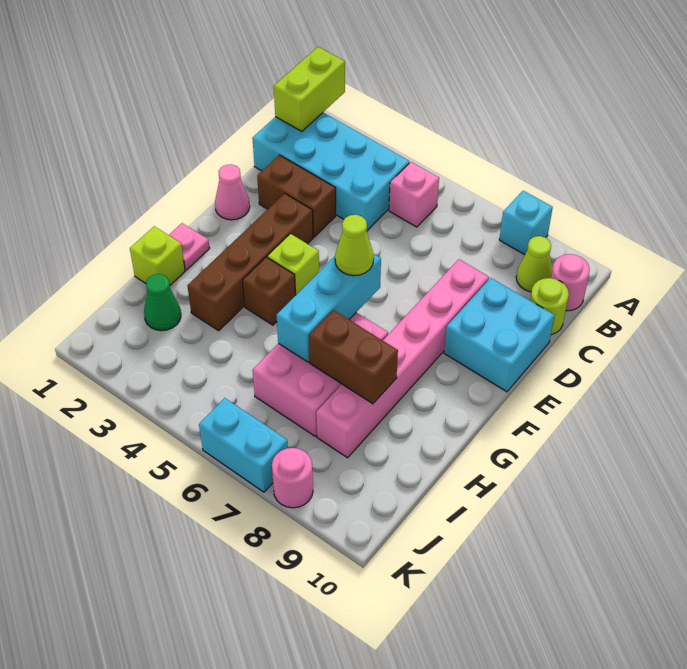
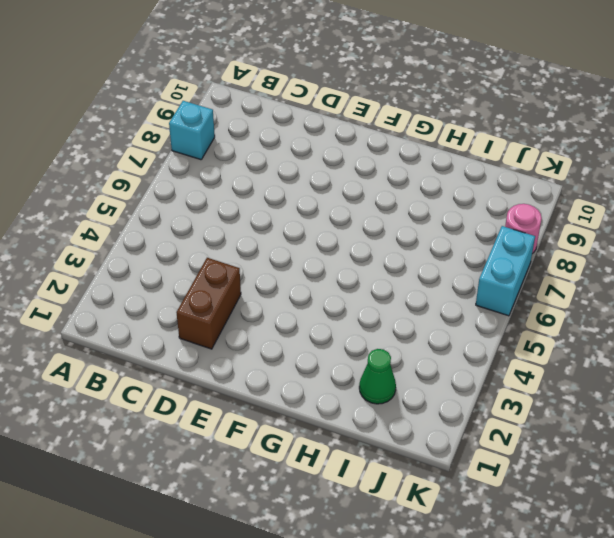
none -> cyan brick B1:C4 level 1
none -> pink brick B5 level 1
none -> lime cone B9 level 1

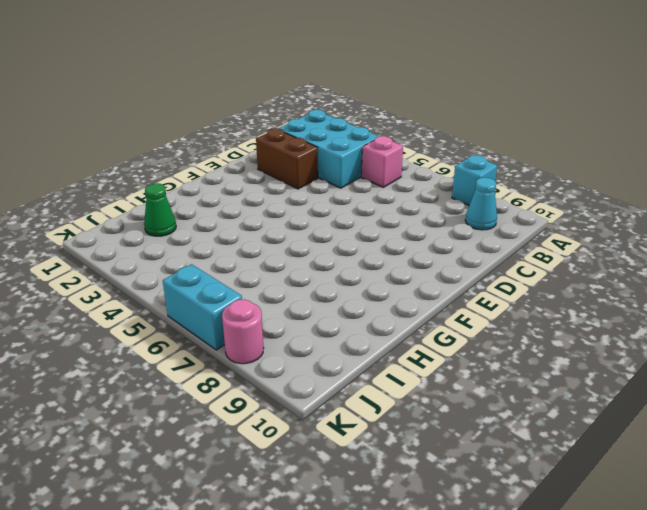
cyan brick B2:C4 level 1 -> cyan brick B1:C4 level 1
cyan cone B9 level 1 -> lime cone B9 level 1
none -> pink round brick B10 level 1
none -> lime round brick C10 level 1
none -> pink brick D8:I8 level 1

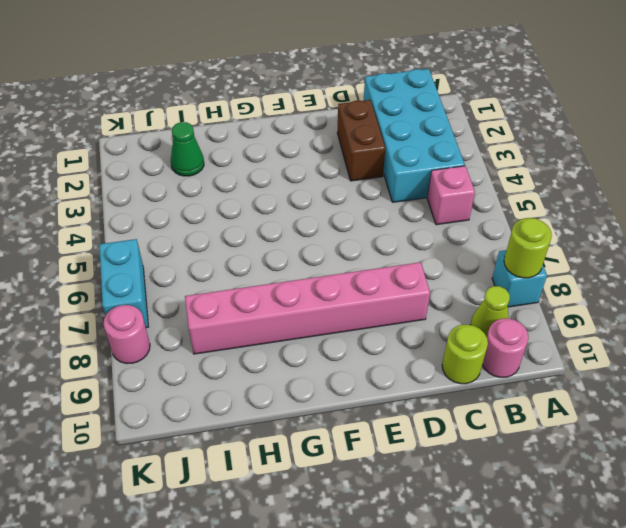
lime round brick A8 level 2 -> none
none -> cyan brick D9:E10 level 1
none -> pink cone E1 level 1
none -> brown brick E3:H3 level 1

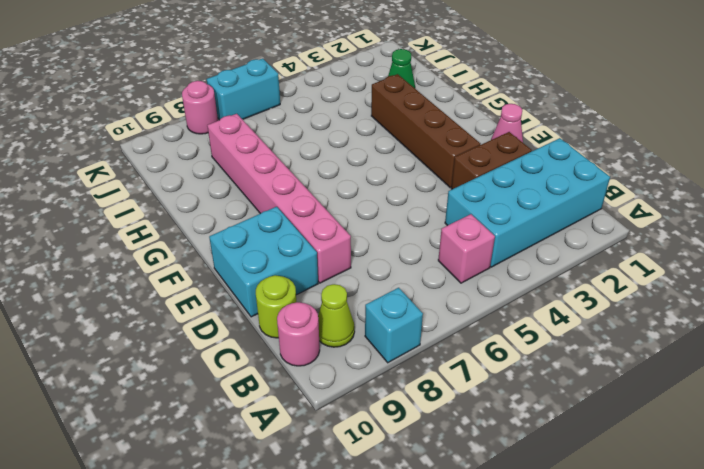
none -> lime brick F4 level 1
none -> pink plate G1 level 1
none -> brown brick G4 level 1

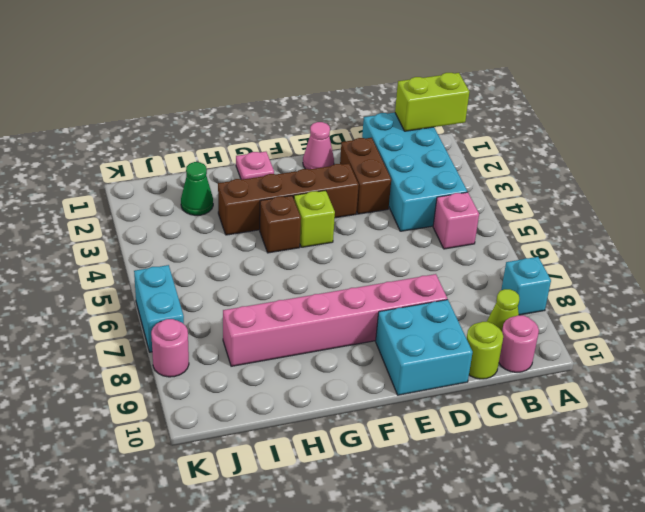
none -> pink brick G6:I7 level 1
none -> lime brick H1 level 1
none -> cyan brick F6:H6 level 2

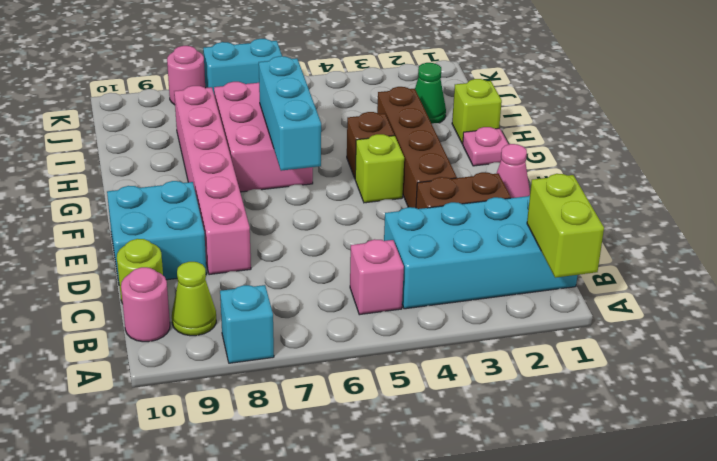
none -> brown brick H7:H8 level 2
none -> lime cone F6 level 3

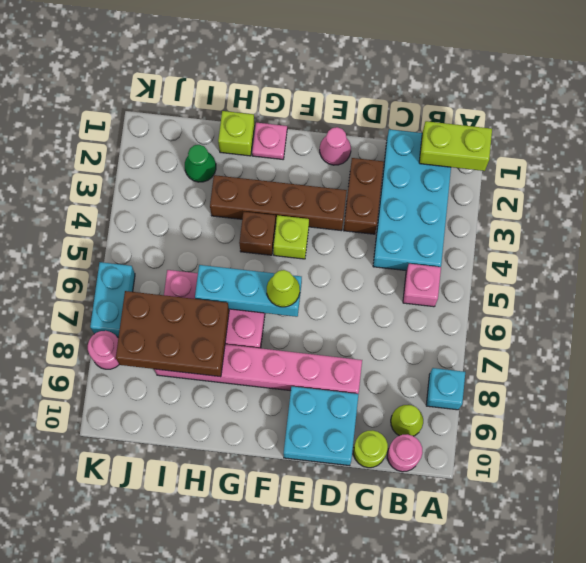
brown brick H7:J8 level 2 -> brown brick H7:H8 level 2

